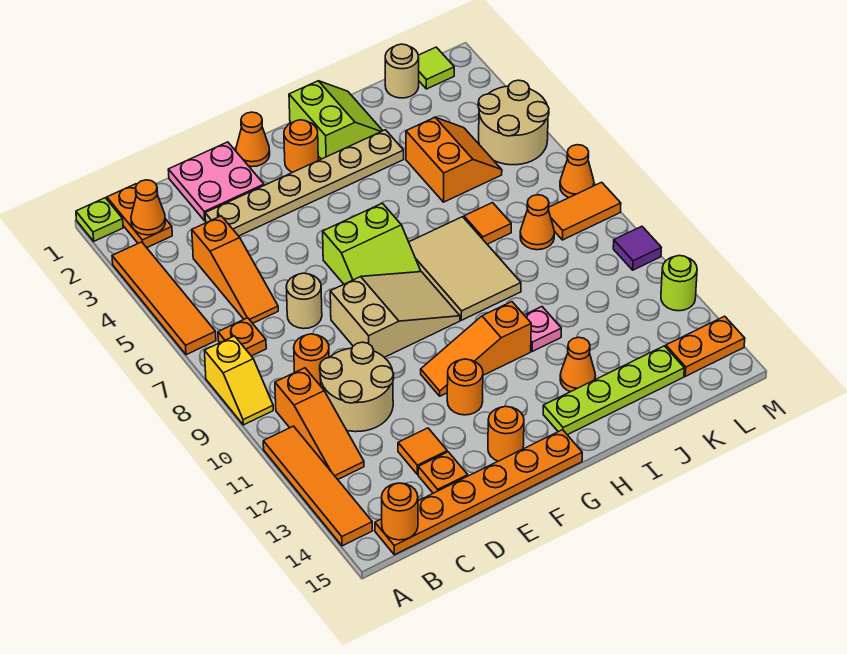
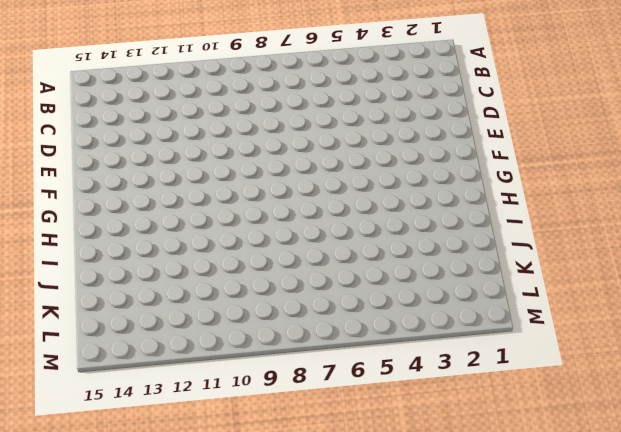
none -> lime plate A1 level 1
none -> orange tile A3:A6 level 1
none -> yellow slope A8:A9 level 1 top 8
none -> orange tile A11:A14 level 1

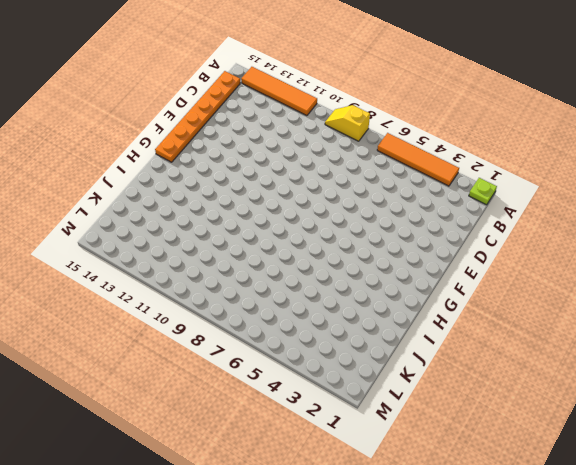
none -> orange plate B1:B2 level 1
none -> orange plate B7 level 1
none -> orange slope B10:B12 level 1 top 10
none -> orange slope C4:C6 level 1 top 4

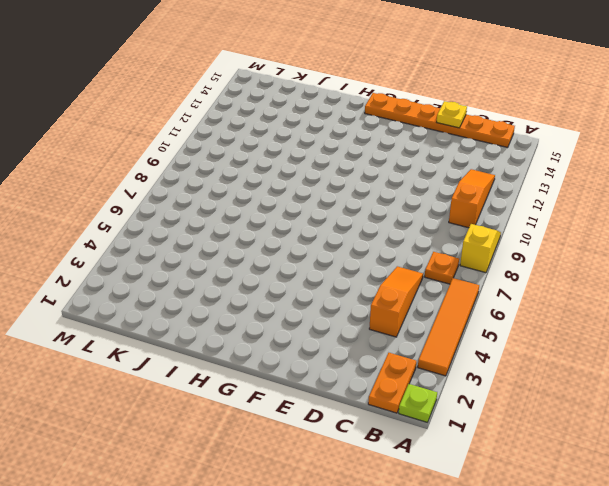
yellow plate D15 level 2 -> none
none -> orange tile A11:A14 level 1
none -> orange round brick C9 level 1
none -> tan round brick C10:D11 level 1
none -> pink plate D1:E2 level 1

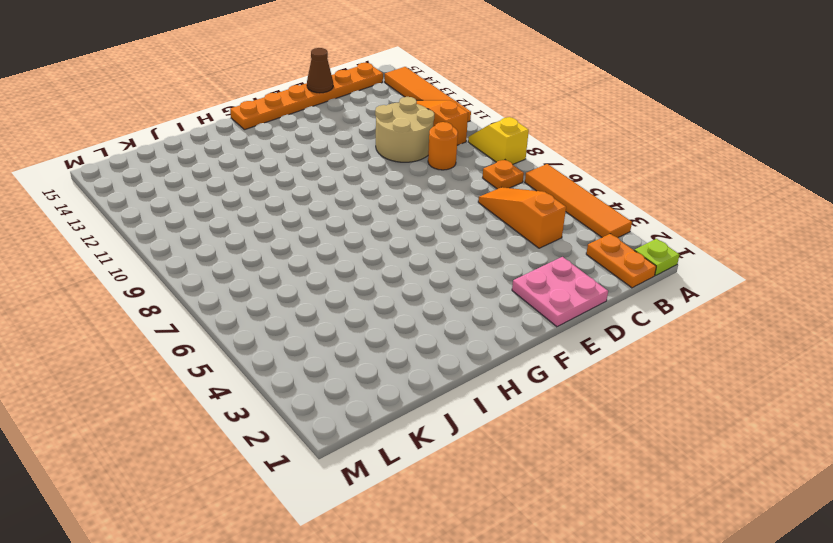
brown cone D15 level 2 -> none
none -> tan plate D3:I3 level 1
none -> tan round brick D7 level 1
none -> orange tile D13 level 1
none -> orange plate D14 level 1

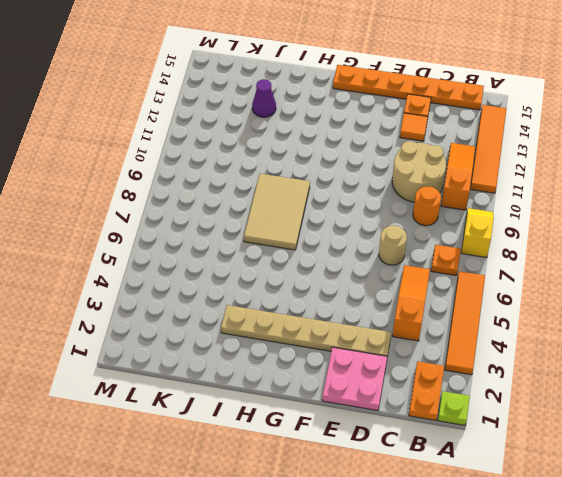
purple cone J13 level 1 -> none
none -> tan slope E8:G9 level 1 top E
none -> orange cone F1 level 1
none -> lime slope F6:G7 level 1 top 6
none -> orange slope F11:H11 level 1 top H

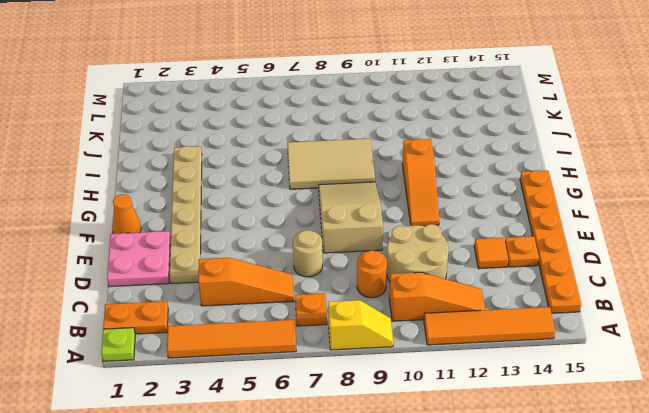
none -> lime slope F6:G7 level 1 top 6
none -> orange round brick F12 level 1
none -> orange round brick F14 level 1
none -> orange round brick G2 level 1

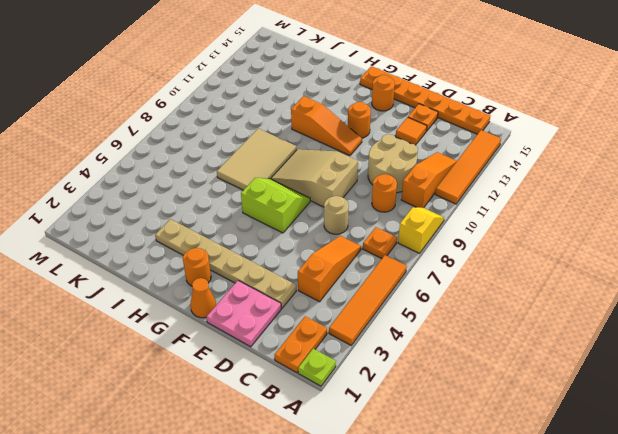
none -> lime slope H1:I2 level 1 top H
none -> lime plate H14:K14 level 1
none -> pink plate I11 level 1
none -> orange cone I13 level 1

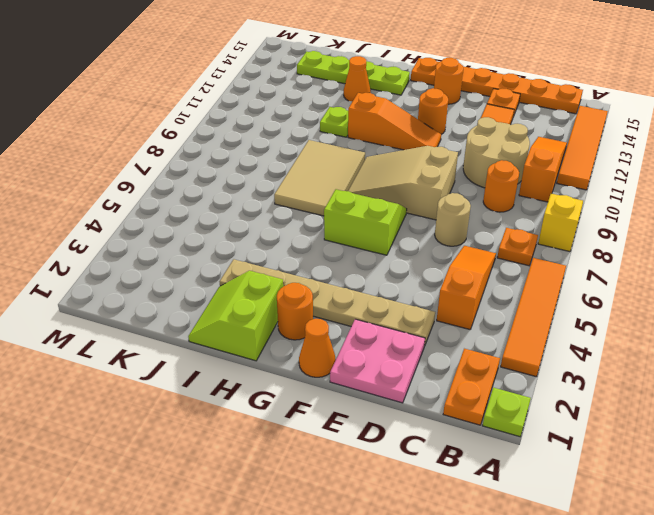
lime plate I11 level 1 -> pink plate I11 level 1
none -> orange slope J4:K5 level 1 top J
none -> orange tile J7 level 1
none -> tan round brick K1 level 1
none -> orange cone K8 level 1

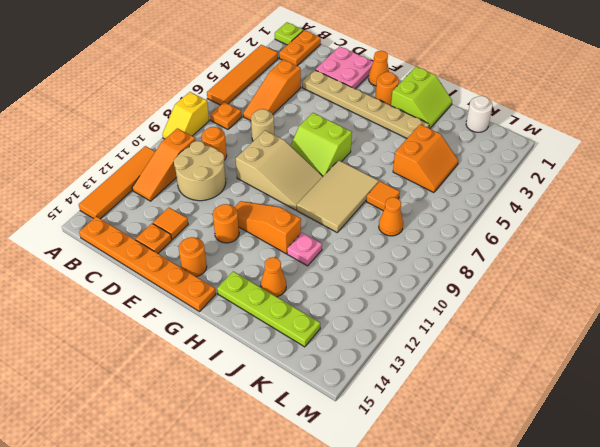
white round brick K1 level 1 -> tan round brick K1 level 1
none -> lime tile L1 level 1
none -> tan round brick L4:M5 level 1
none -> orange tile L8:M8 level 1
none -> orange plate L14:M14 level 1

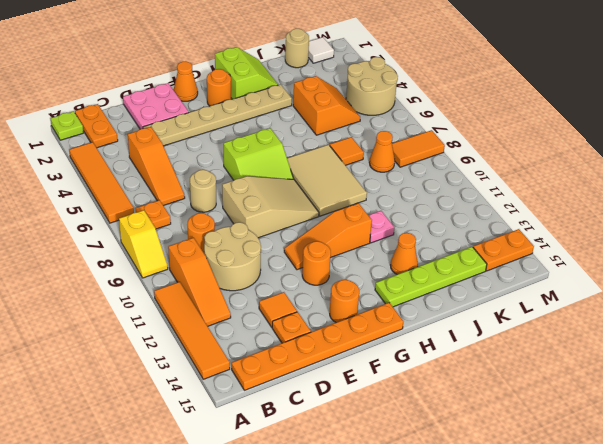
white tile L1 level 1 -> lime tile L1 level 1
none -> orange cone M7 level 1
none -> purple tile M10 level 1
none -> lime round brick M12 level 1
none -> orange cone B2 level 2

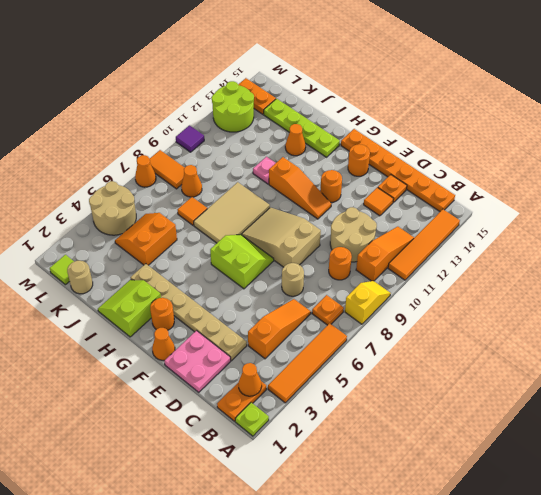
lime round brick L12:M13 level 1 -> lime round brick M12 level 1
none -> orange round brick B15 level 2

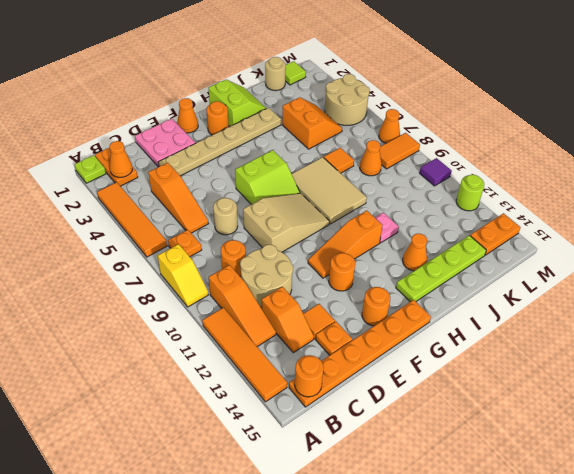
orange slope C12:C13 level 1 top 12 -> none

